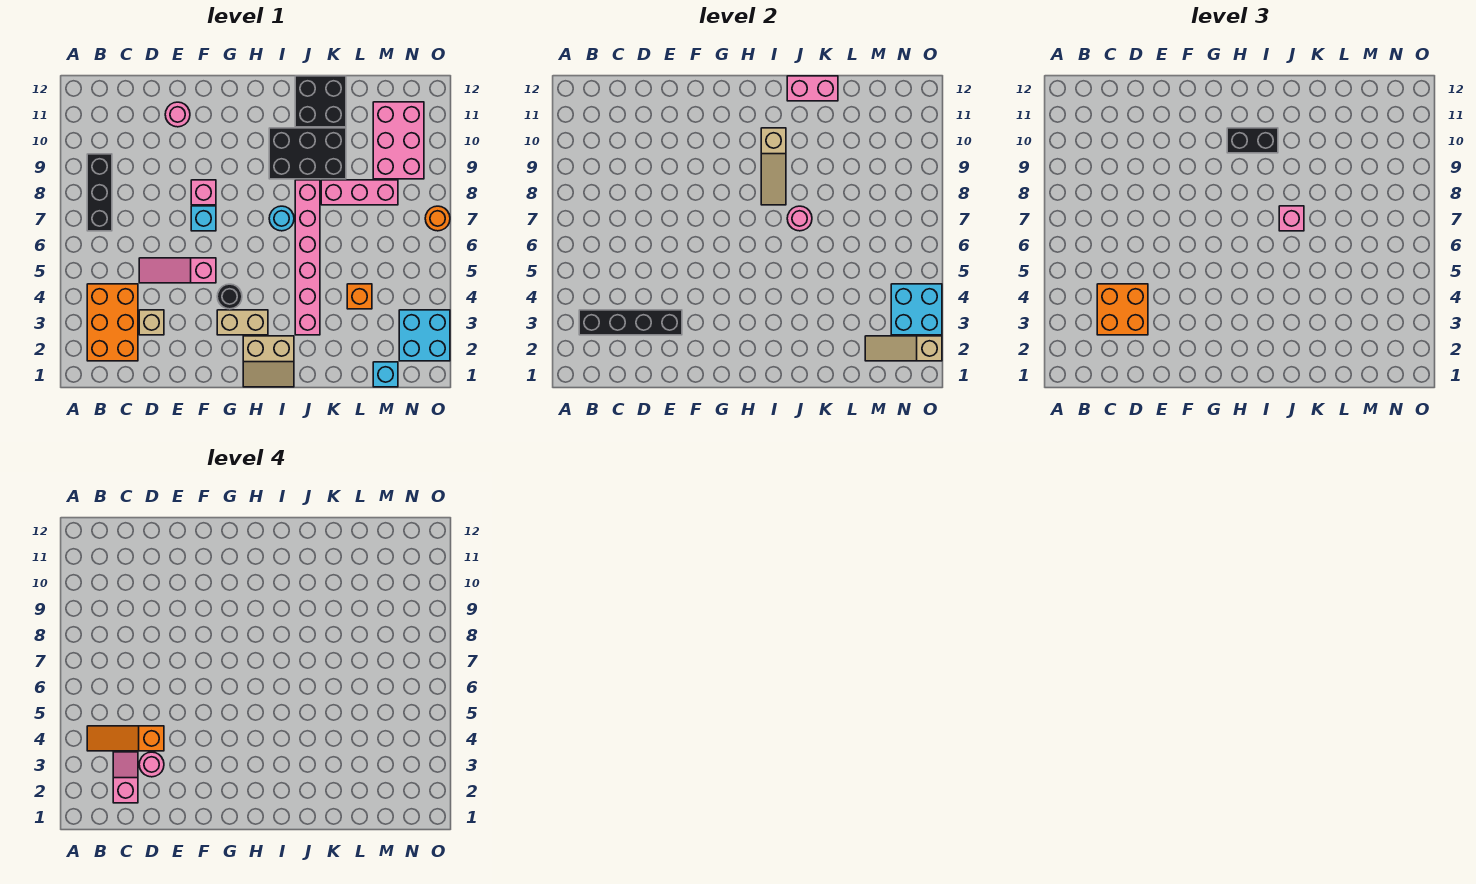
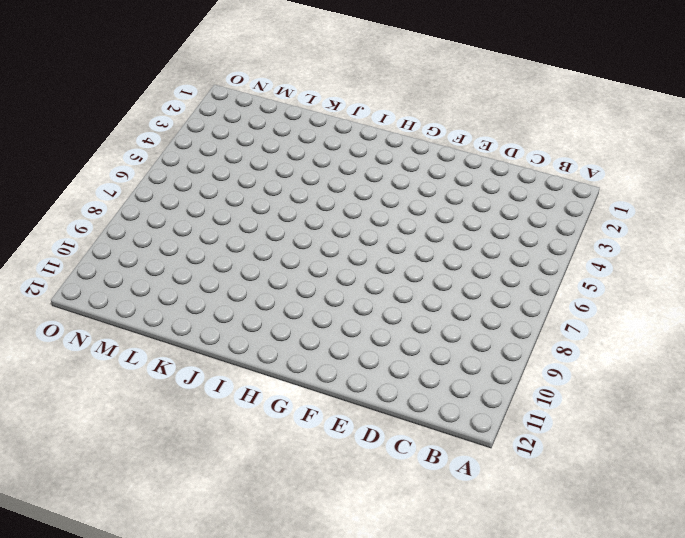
none -> orange brick B2:C4 level 1
none -> black brick B7:B9 level 1
none -> tan brick D3 level 1
none -> pink slope D5:F5 level 1 top F

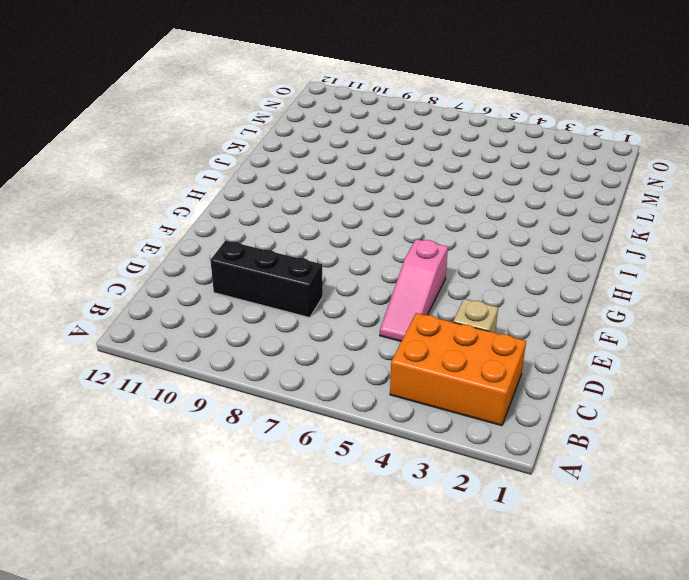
black brick D8:D10 level 1 -> black brick B7:B9 level 1
none -> pink round brick E11 level 1
none -> cyan brick F7 level 1
none -> pink brick F8 level 1
none -> tan brick G3:H3 level 1

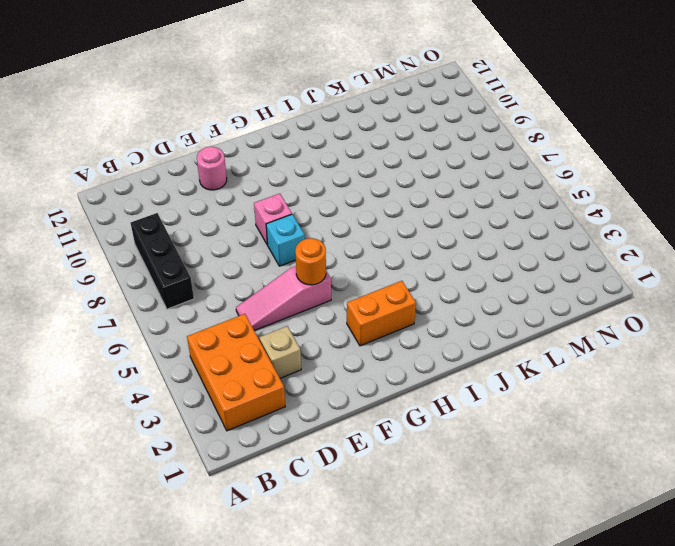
orange round brick F5 level 2 -> orange round brick O7 level 1
orange brick G3:H3 level 1 -> tan brick G3:H3 level 1
none -> black round brick G4 level 1
none -> tan slope H1:I2 level 1 top 2
none -> cyan round brick I7 level 1
none -> black brick I9:K10 level 1

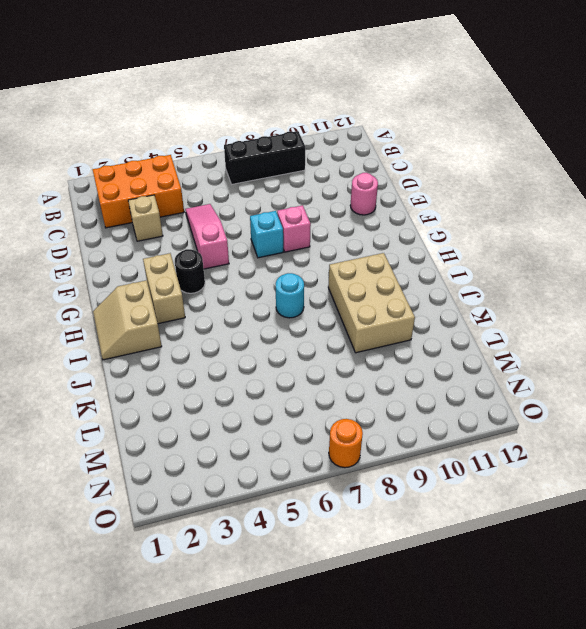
tan brick I9:K10 level 1 -> black brick I9:K10 level 1
none -> pink brick J3:J8 level 1
none -> black brick J11:K12 level 1
none -> pink brick K8:M8 level 1
none -> orange brick L4 level 1

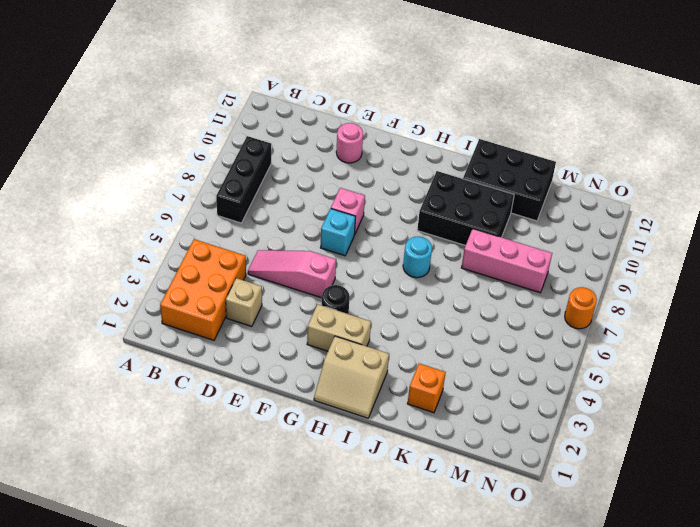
black brick J11:L12 level 1 -> black brick J11:K12 level 1
orange brick K2 level 1 -> orange brick L4 level 1
none -> pink brick J3:J8 level 1
none -> cyan brick M1 level 1
none -> pink brick M9:N11 level 1
none -> cyan brick N2:O3 level 1

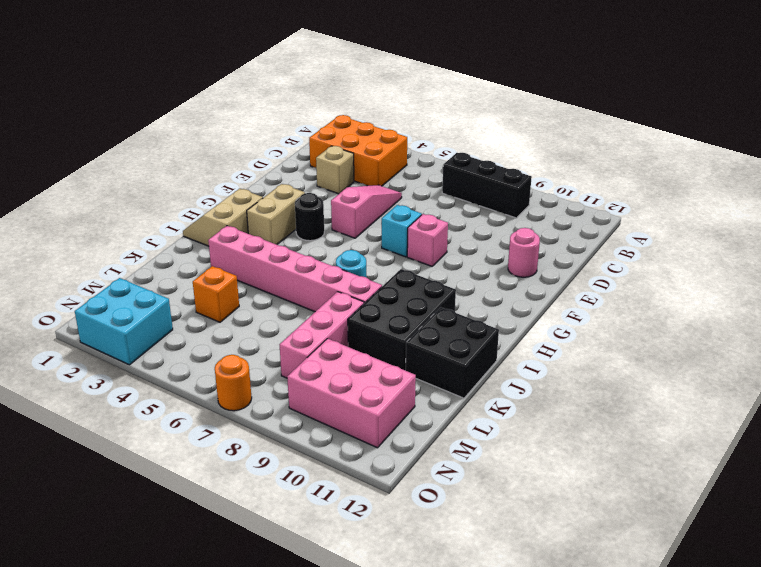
none -> cyan brick M1 level 1
none -> black brick B3:E3 level 2
none -> tan slope I8:I10 level 2 top 10
none -> pink round brick J7 level 2

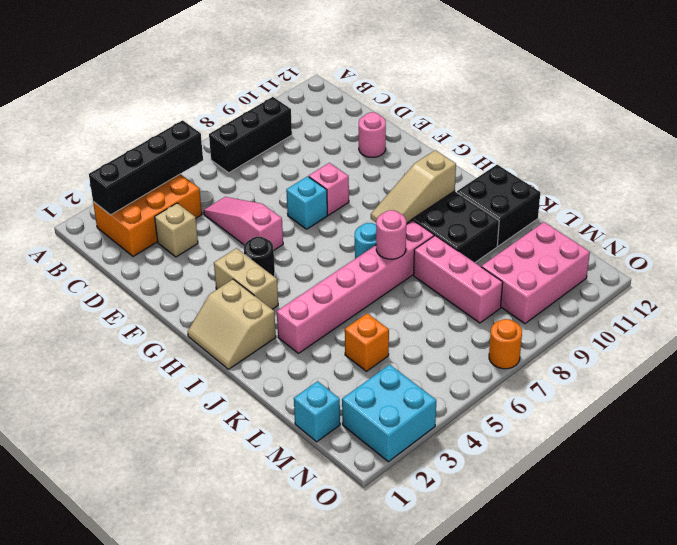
black brick B2:B5 level 2 -> black brick B3:E3 level 2
none -> pink brick J12:K12 level 2
none -> tan slope M2:O2 level 2 top O
none -> cyan brick N3:O4 level 2
none -> orange brick C3:D4 level 3

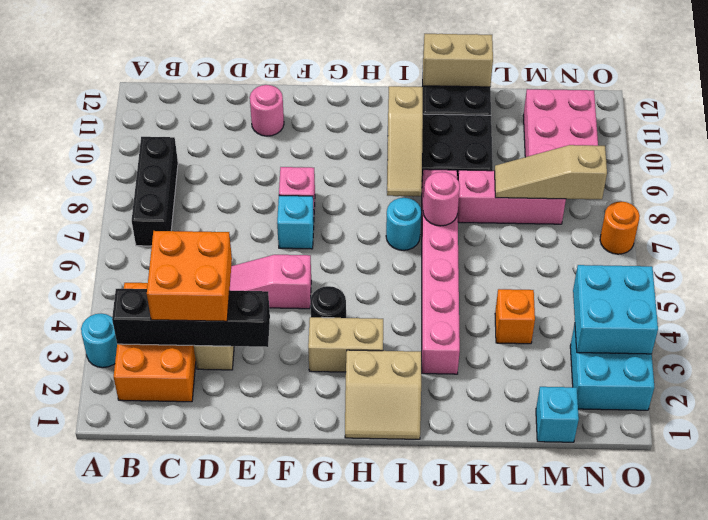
cyan round brick A3 level 1 -> none
tan brick J12:K12 level 2 -> pink brick J12:K12 level 2
tan slope L8:N8 level 2 top N -> tan slope M2:O2 level 2 top O
none -> black brick H10:I10 level 3
none -> pink brick J7 level 3
none -> orange slope B4:D4 level 4 top D
none -> pink slope C2:C3 level 4 top 2

